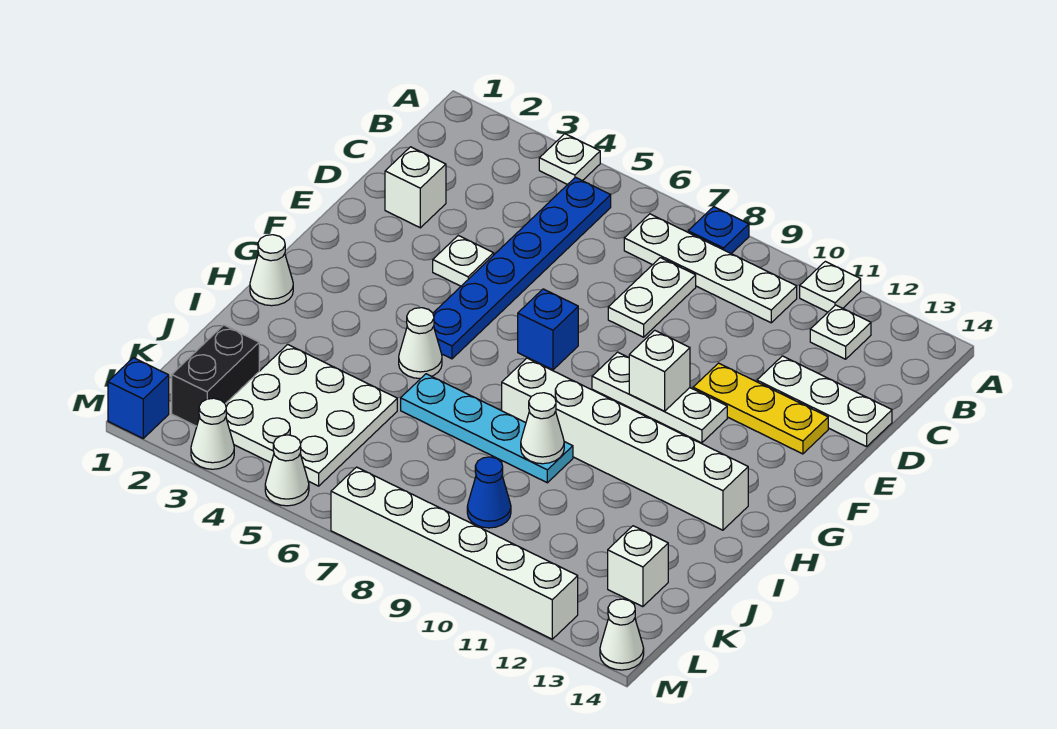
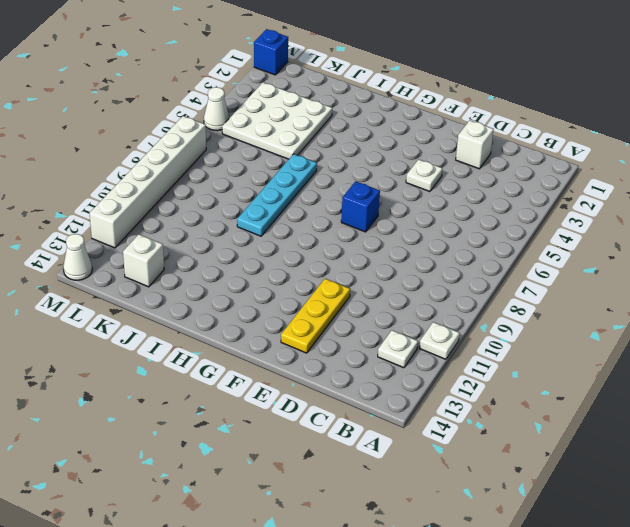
none -> white plate A4 level 1
none -> blue plate A8 level 1
none -> blue plate B5:G5 level 1

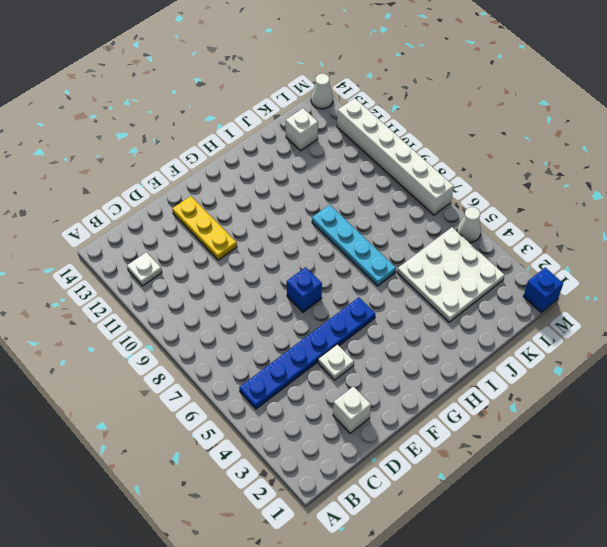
none -> white plate A4 level 1
none -> blue plate A8 level 1
none -> white plate A11 level 1

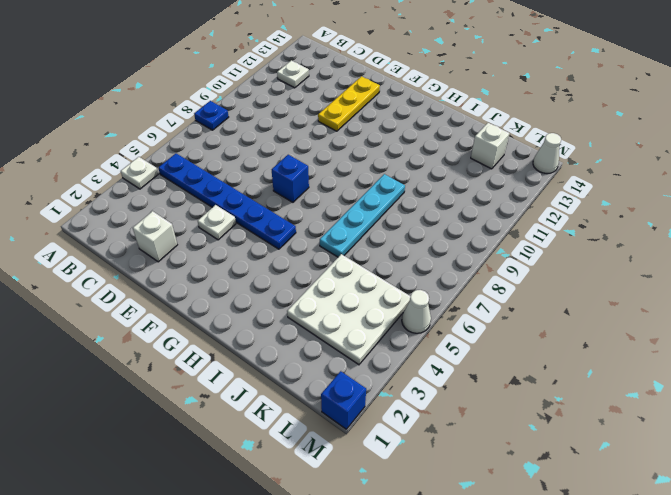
none -> white plate A11 level 1
none -> white plate B7:B10 level 1
none -> white plate C8:D8 level 1

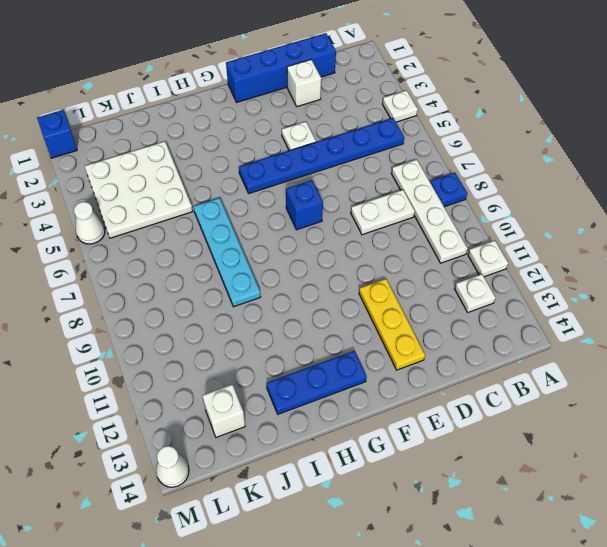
blue brick C1:F1 level 1 -> none
blue plate G13:I13 level 1 -> white brick H8:H13 level 1
none -> white plate D12:D14 level 1
none -> white plate F9:F11 level 1
none -> white cone H1 level 1

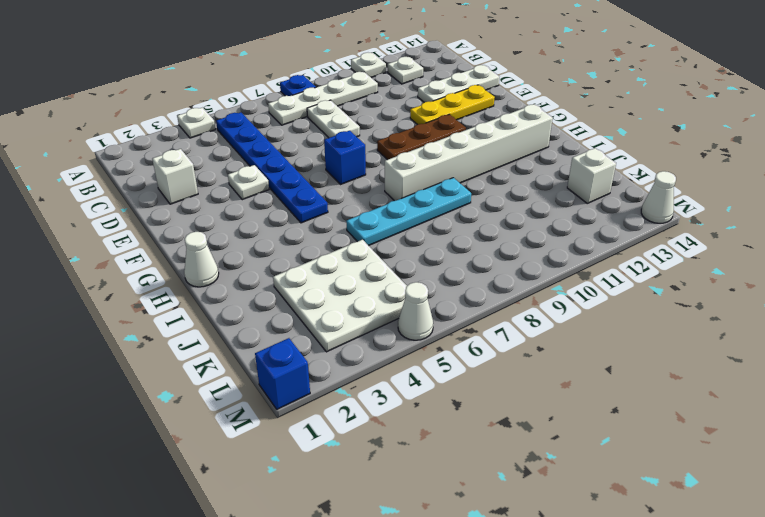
brown plate F9:F11 level 1 -> white plate F9:F11 level 1
none -> white cone H5 level 1
none -> black brick K2:L2 level 1
none -> blue cone K9 level 1

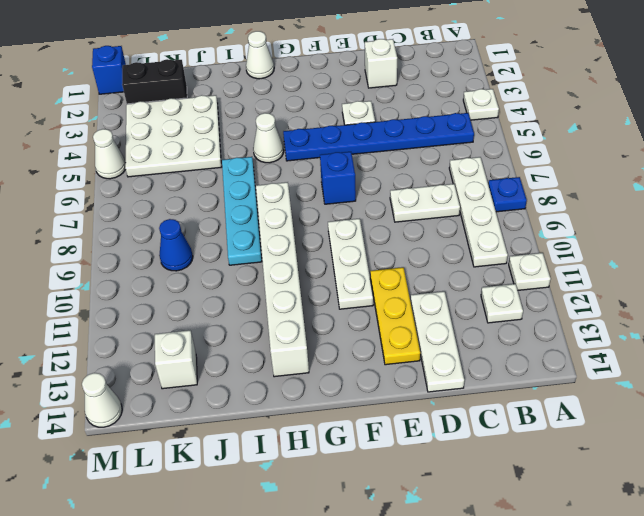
none -> white cone M3 level 1
none -> white brick M7:M12 level 1
none -> white brick F10 level 2

